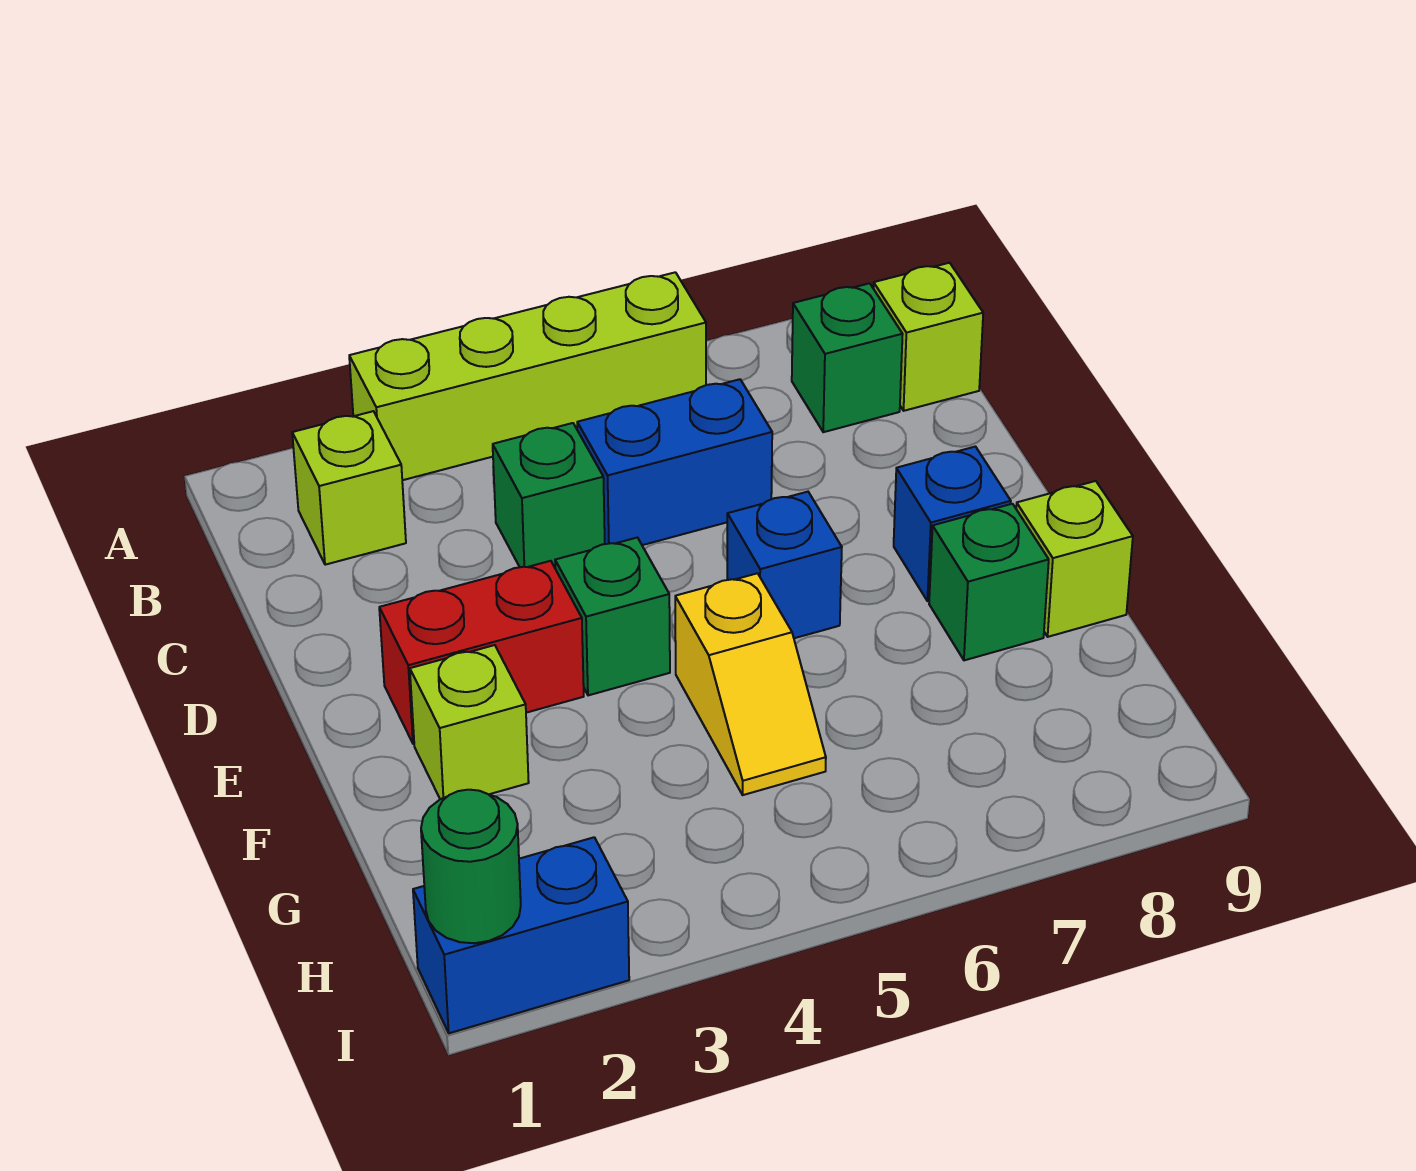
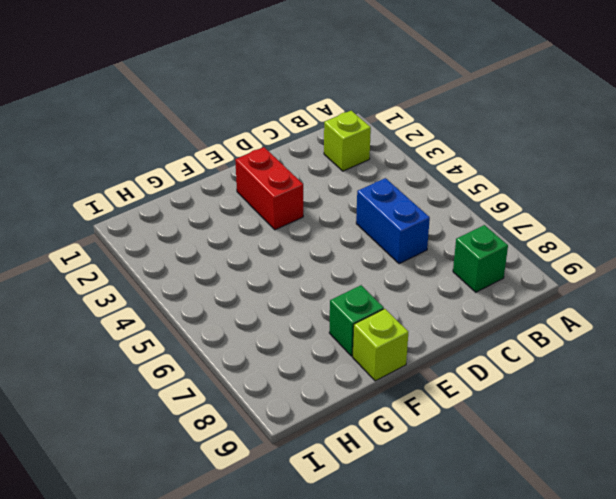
none -> lime brick A3:A6 level 1
none -> lime brick B9 level 1
none -> green brick C4 level 1

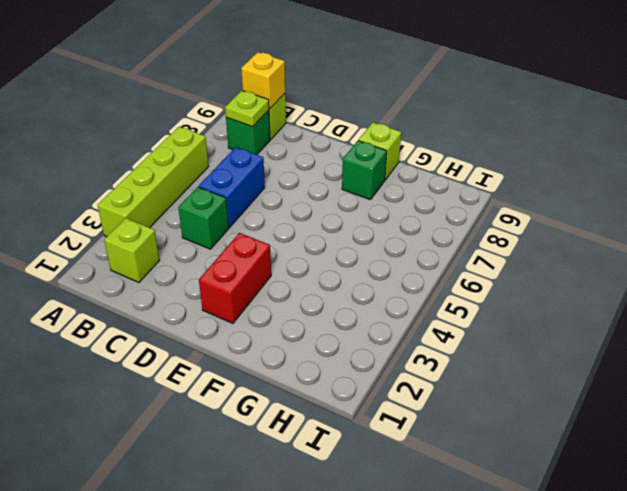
lime plate B8 level 2 -> none
yellow brick B9 level 2 -> none
none -> green brick E4 level 1
none -> blue brick E6 level 1
none -> blue brick E8 level 1

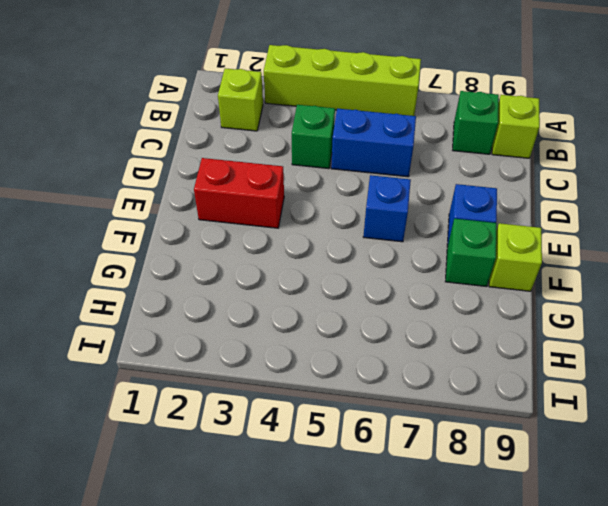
none -> green brick E4 level 1
none -> lime brick F2 level 1
none -> yellow slope F5:G5 level 1 top F

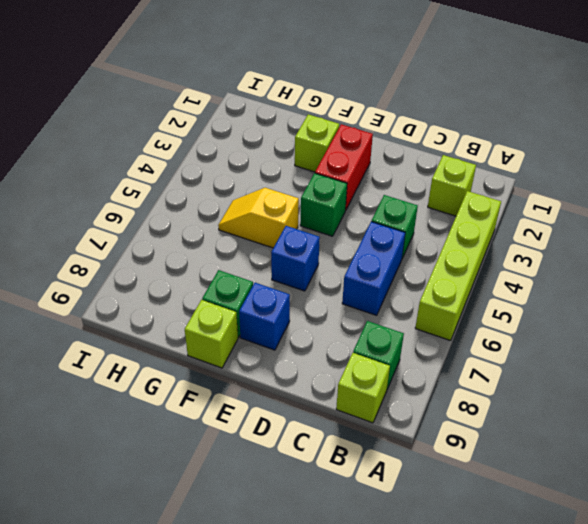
none -> blue brick I1:I2 level 1
none -> green round brick I1 level 2

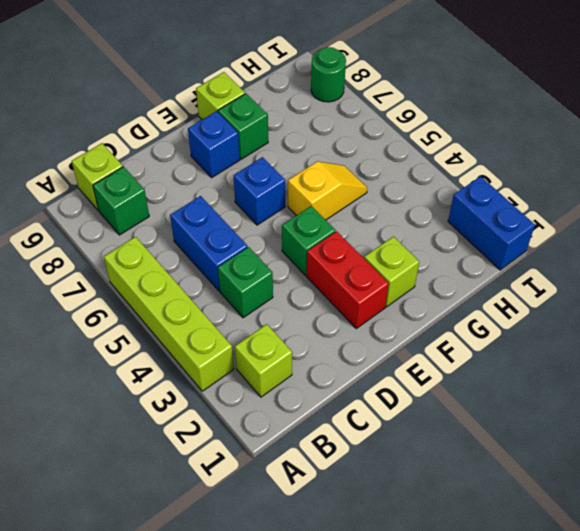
green round brick I8 level 1 -> green round brick I1 level 2

